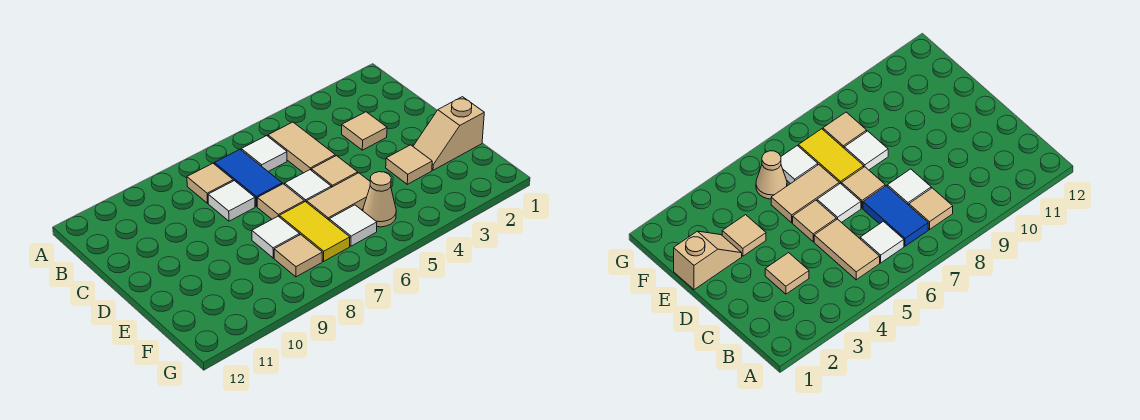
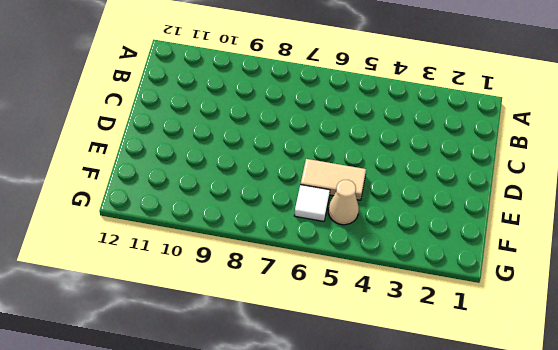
none -> tan tile B5:C5 level 1
none -> white tile B6 level 1
none -> blue tile B7:C7 level 1

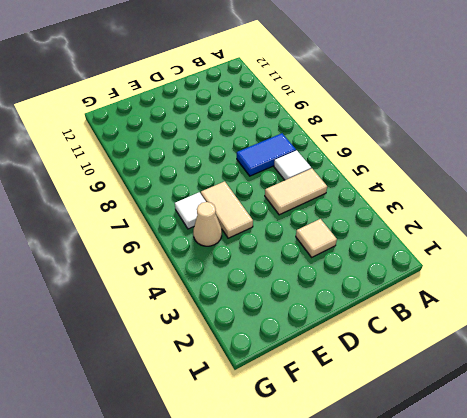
none -> tan tile B8 level 1
none -> white tile C8 level 1
none -> tan tile D5 level 1

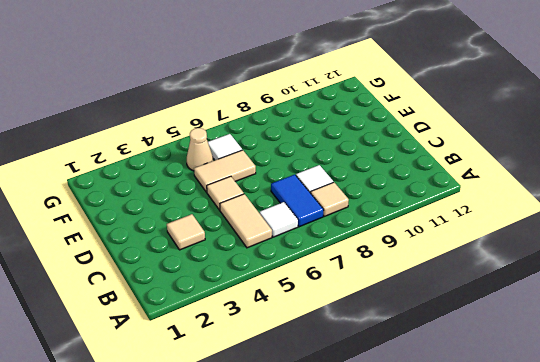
none -> white tile D6 level 1
none -> tan tile D7 level 1
none -> tan slope E1:E2 level 1 top 1

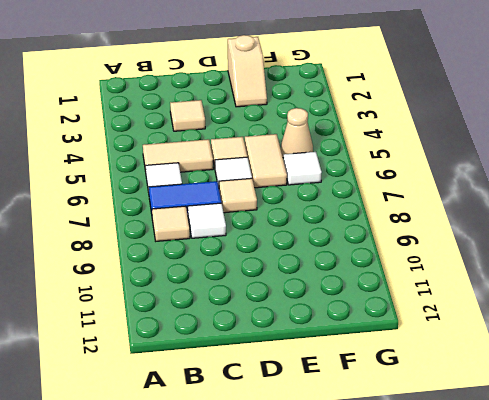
none -> tan tile E3 level 1
none -> yellow tile E7:F7 level 1
none -> white tile E8 level 1

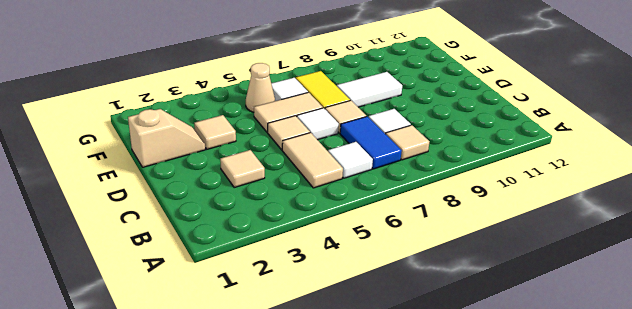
white tile E8:E9 level 1 -> white tile E8 level 1
none -> tan tile F8 level 1

